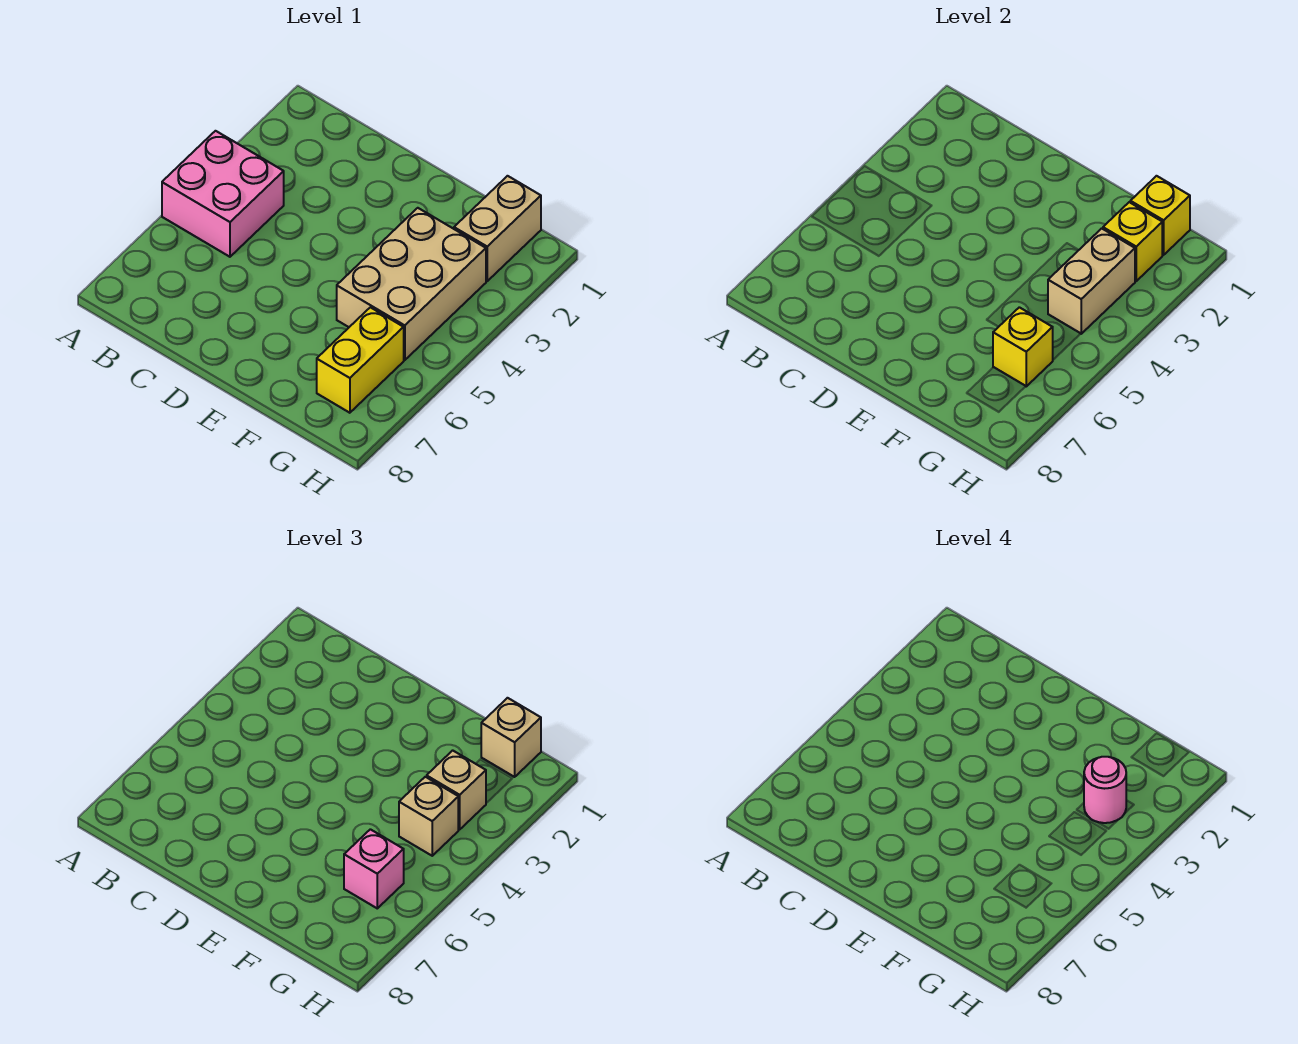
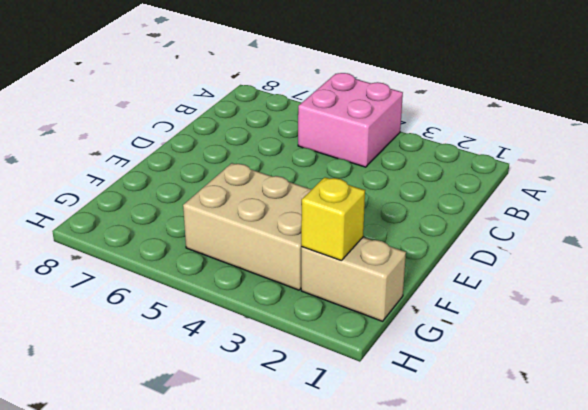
none -> yellow brick G6:G7 level 1
none -> yellow brick G1 level 2
none -> tan brick G3:G4 level 2

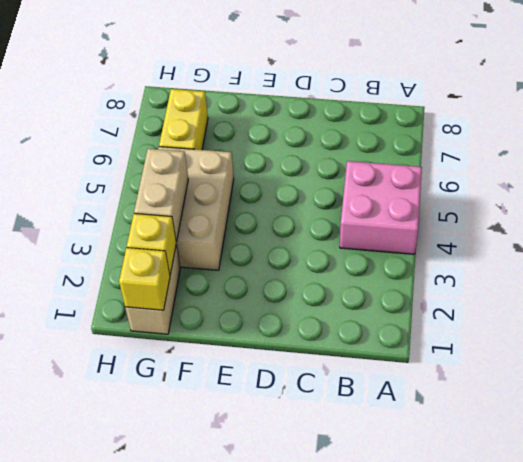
none -> yellow brick G6 level 2
none -> tan brick G1 level 3
none -> tan brick G3 level 3

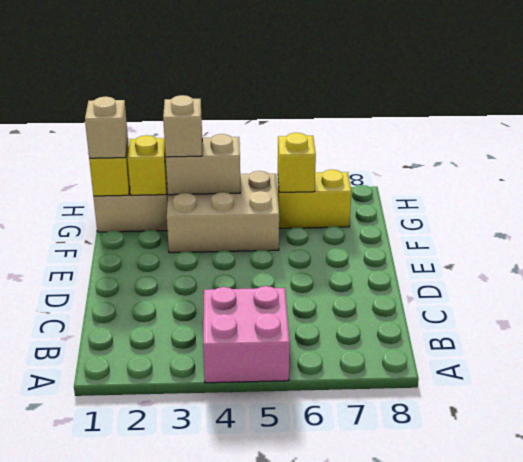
none -> tan brick G4 level 3
none -> pink brick G6 level 3
none -> pink round brick G3 level 4

